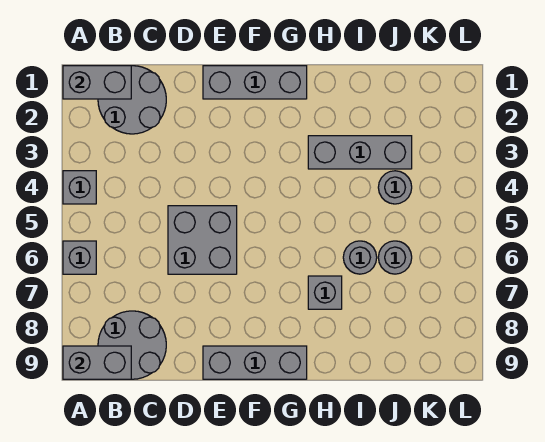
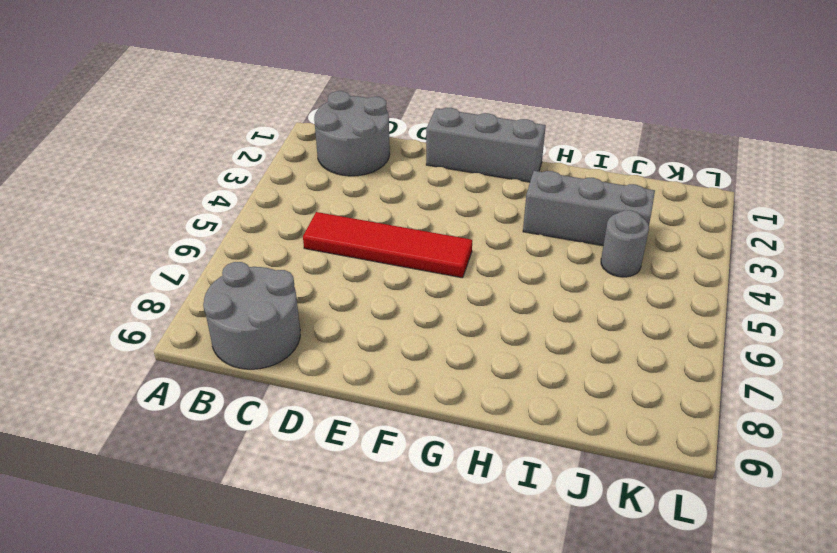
red tile C5:F5 level 1 -> grey brick D5:E6 level 1
none -> grey brick A4 level 1
none -> grey brick A6 level 1
none -> grey brick E9:G9 level 1

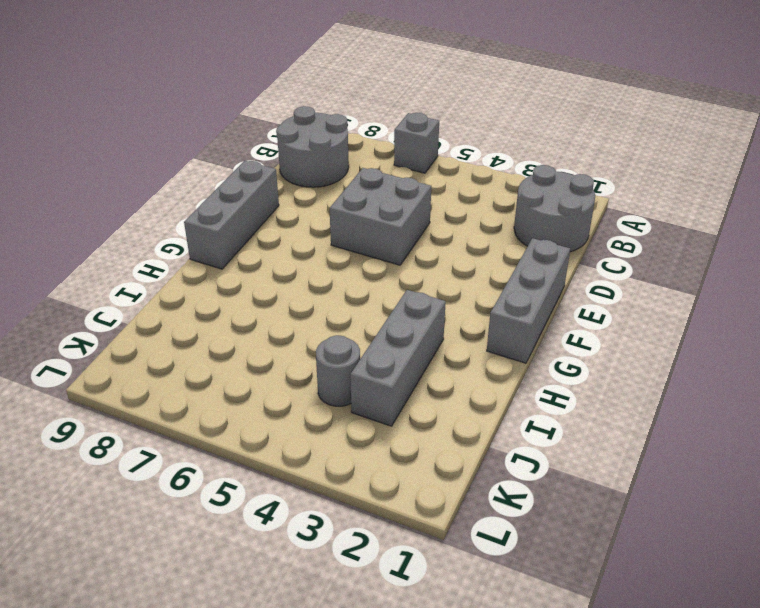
none -> grey brick A4 level 1
none -> grey brick H7 level 1
none -> grey round brick I6 level 1

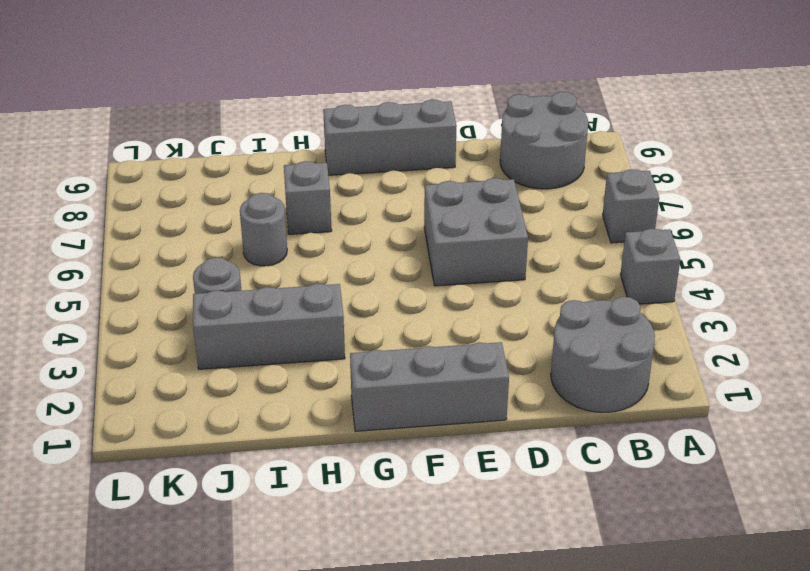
none -> grey round brick J6 level 1
none -> grey brick A1:B1 level 2
none -> grey brick A9:B9 level 2

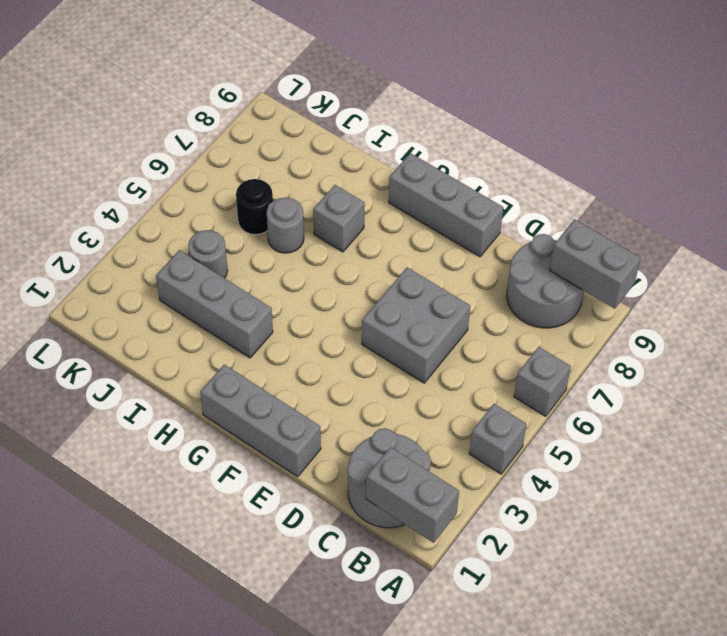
black round brick J6 level 1 -> grey round brick J6 level 1

